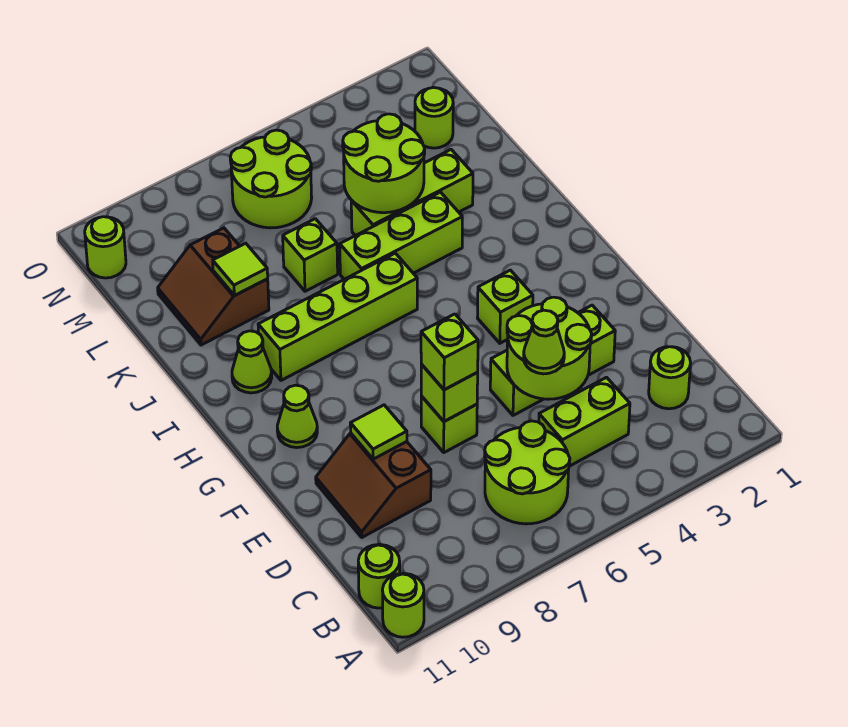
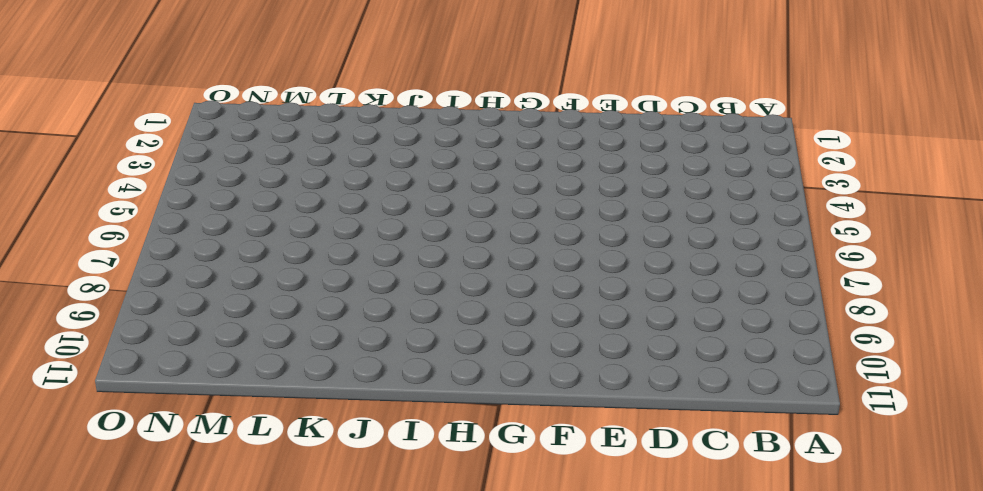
none -> lime round brick A11 level 1
none -> lime round brick B6:C7 level 1
none -> lime round brick B11 level 1

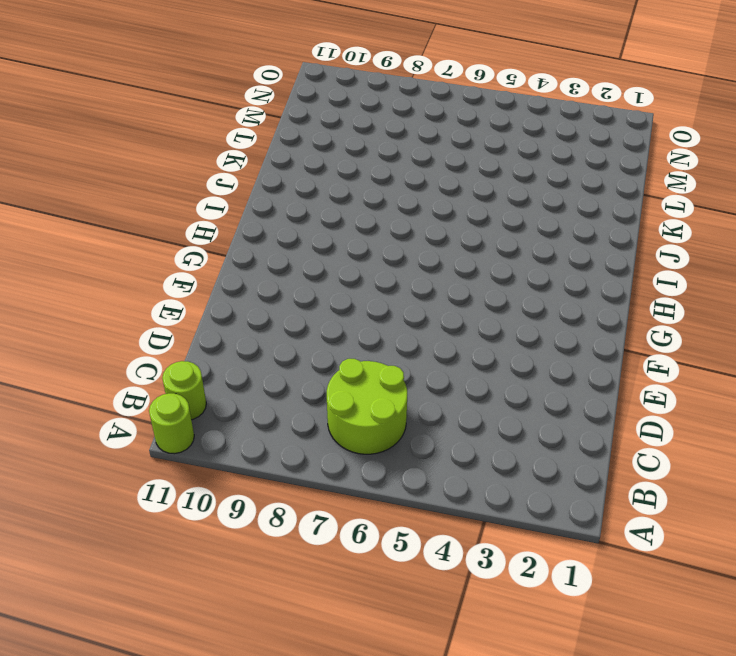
none -> lime round brick C2 level 1
none -> lime brick C4:C5 level 1
none -> brown slope D9:E10 level 1 top 9

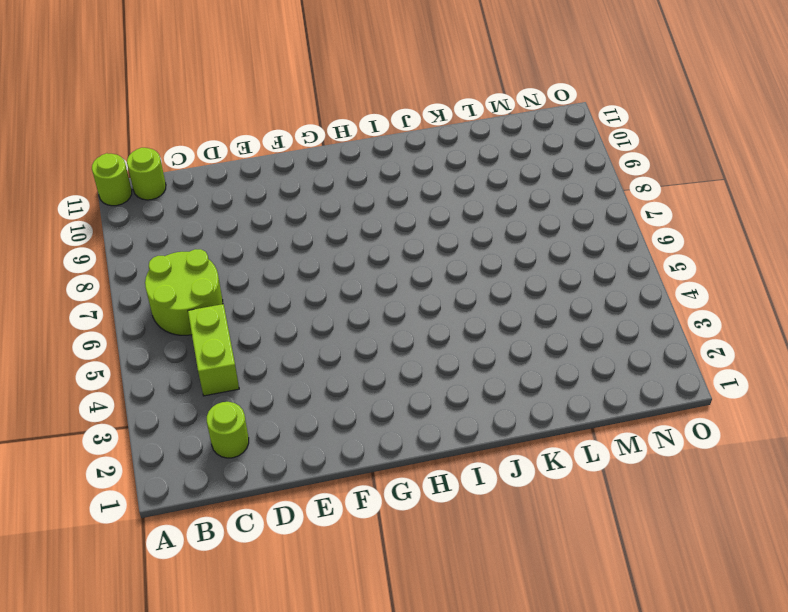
none -> brown slope D9:E10 level 1 top 9
none -> lime brick E3:E5 level 1
none -> lime brick E7 level 1

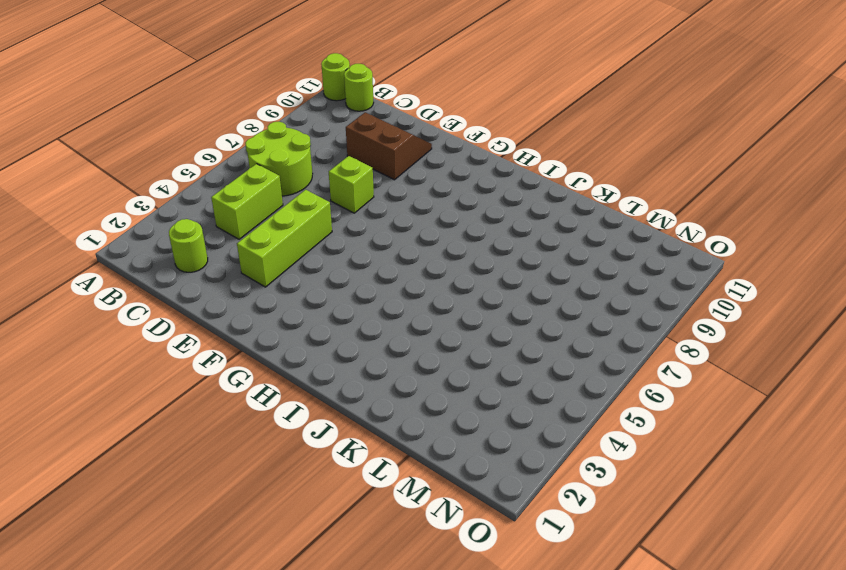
none -> lime brick G4 level 1
none -> lime cone G10 level 1
none -> lime brick I6:I9 level 1

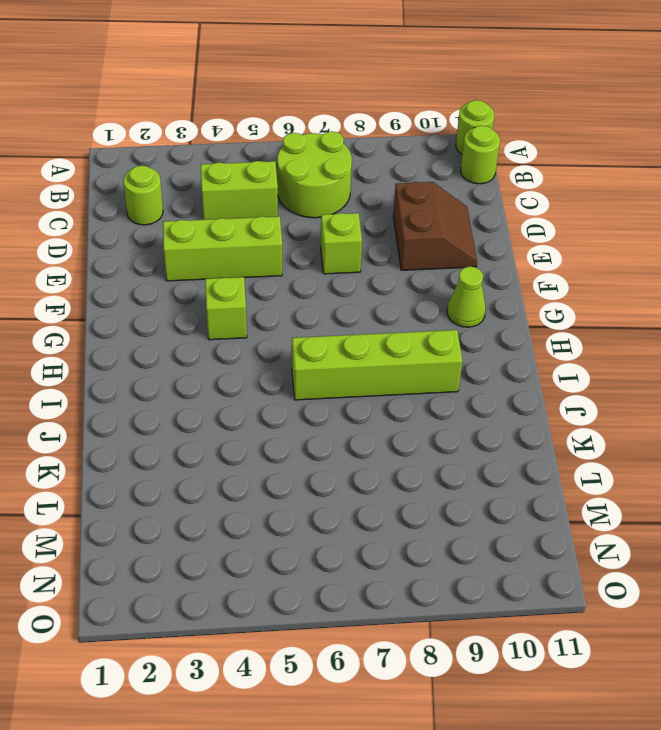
none -> lime cone I10 level 1
none -> lime brick J4:J6 level 1
none -> lime brick K3:K5 level 1

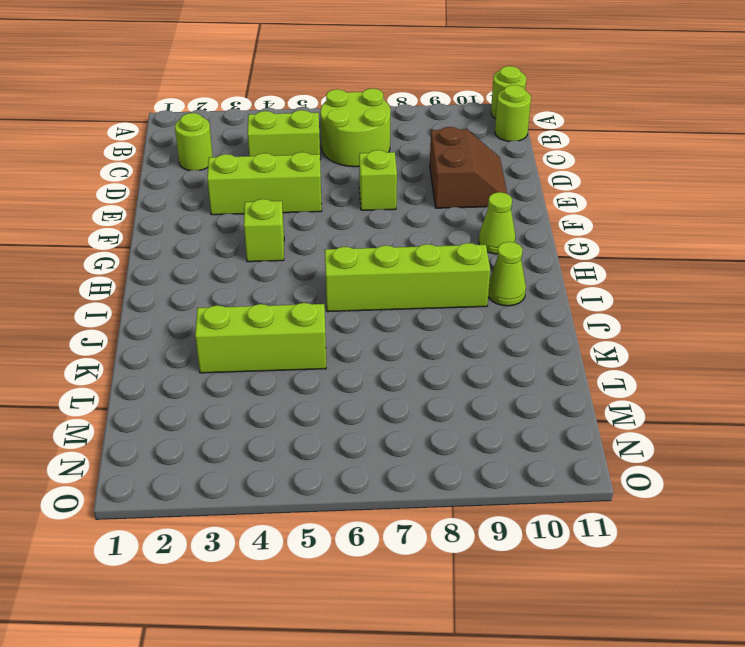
none -> lime brick J4:J6 level 1
none -> lime brick K7 level 1
none -> brown slope K9:L10 level 1 top 9

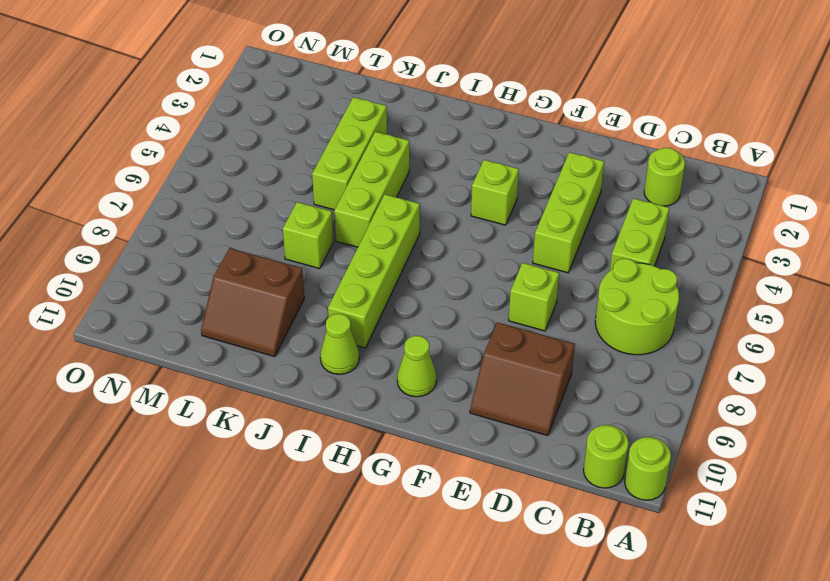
none -> lime round brick M2 level 1
none -> lime round brick M6:N7 level 1
none -> lime round brick N11 level 1

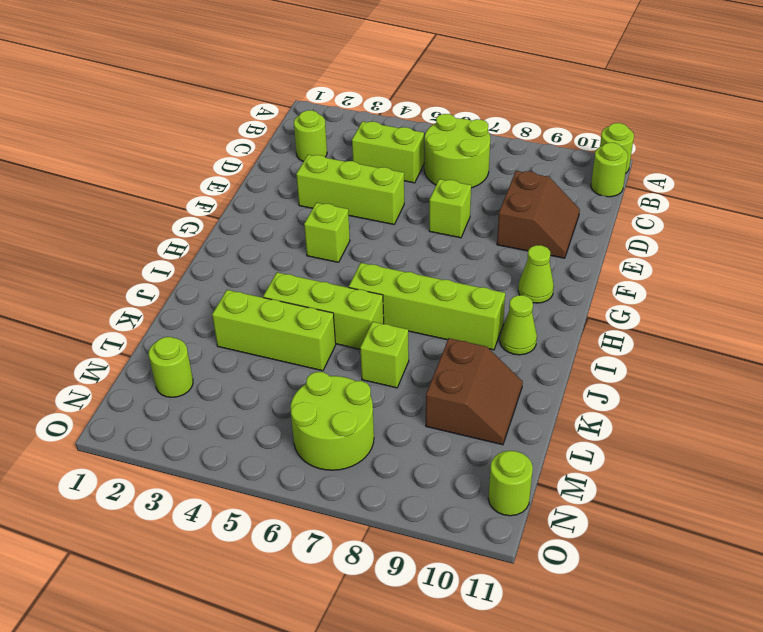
none -> lime round brick D4:E5 level 2
none -> lime brick E7 level 2
none -> lime tile E9 level 2

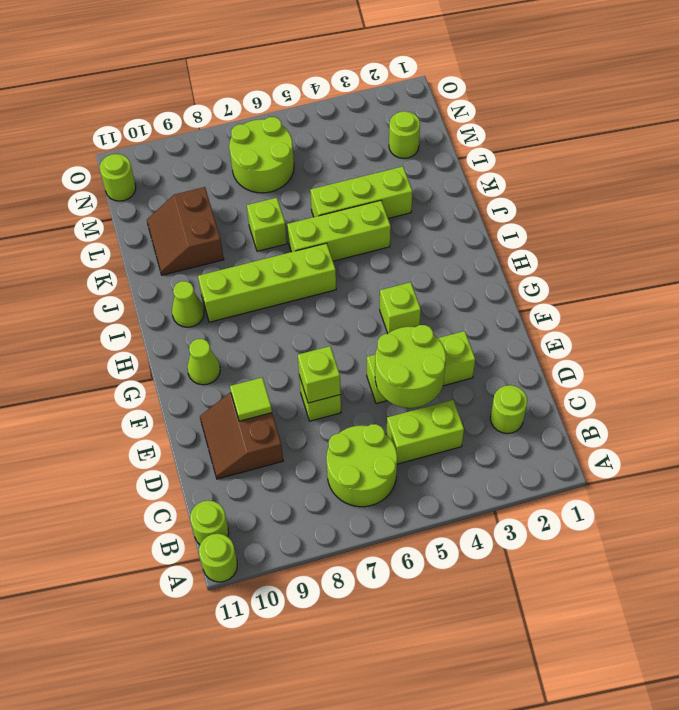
none -> lime round brick K4:L5 level 2
none -> lime tile K9 level 2
none -> lime cone D5 level 3

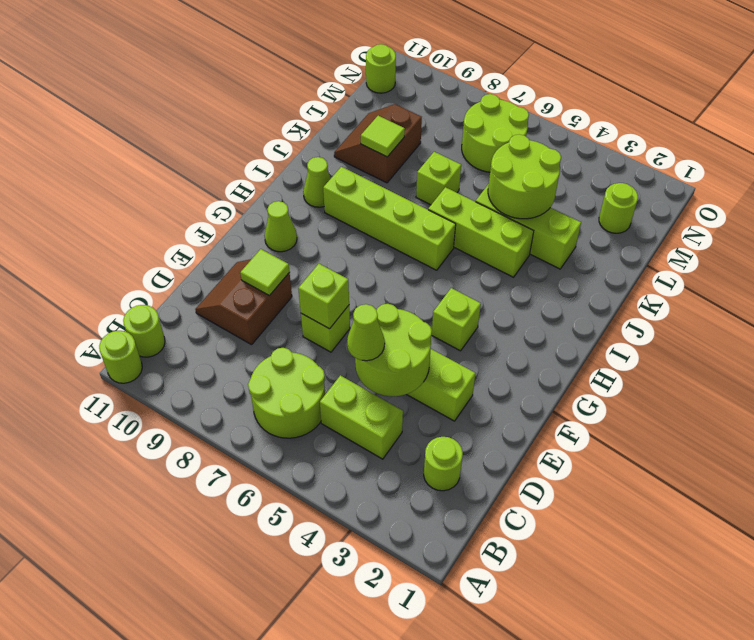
none -> lime brick E7 level 3

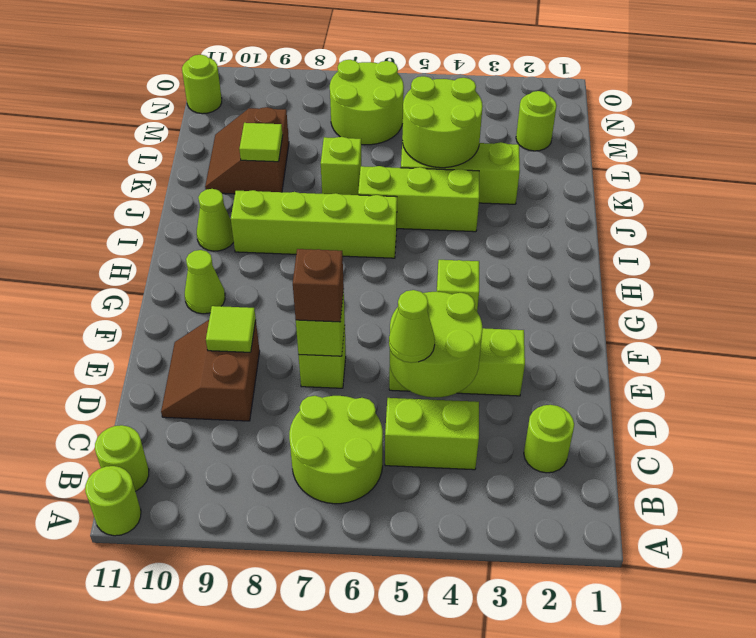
brown brick E7 level 3 -> lime brick E7 level 3

